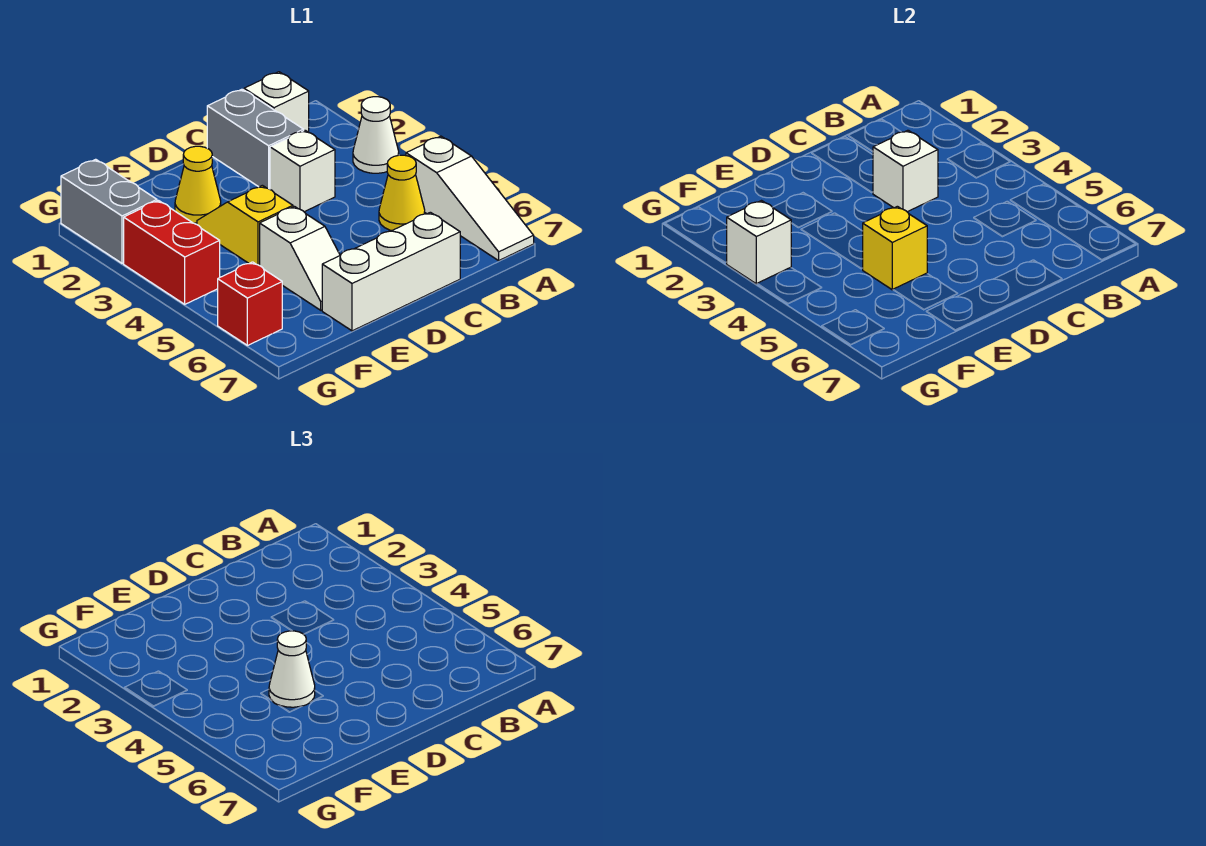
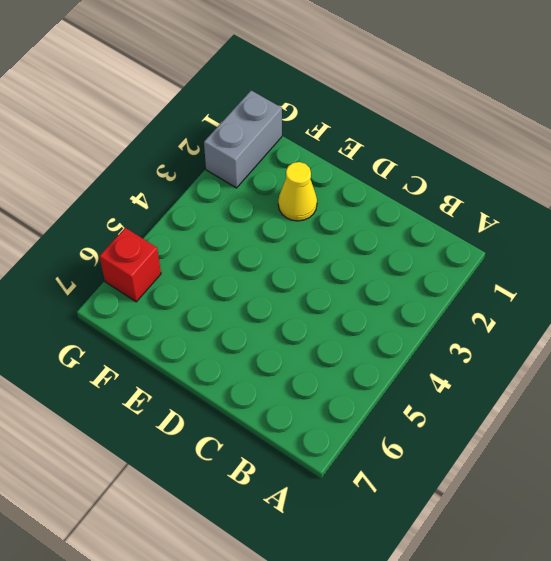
none -> white cone A3 level 1
none -> white slope A5:A7 level 1 top 5
none -> white brick B1 level 1

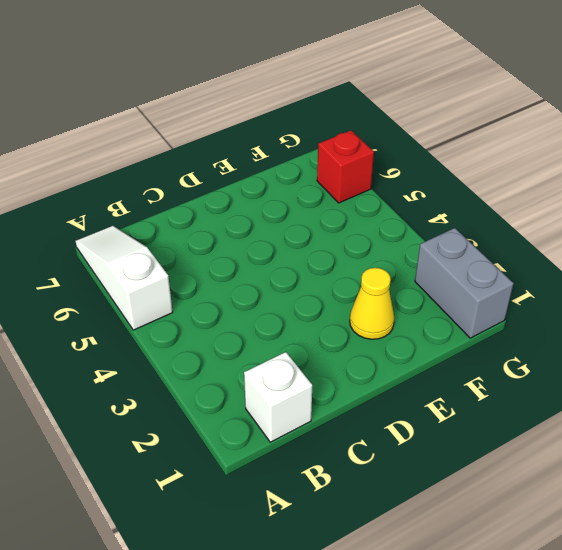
none -> white cone A3 level 1
none -> yellow cone B5 level 1
none -> grey brick C1:C2 level 1

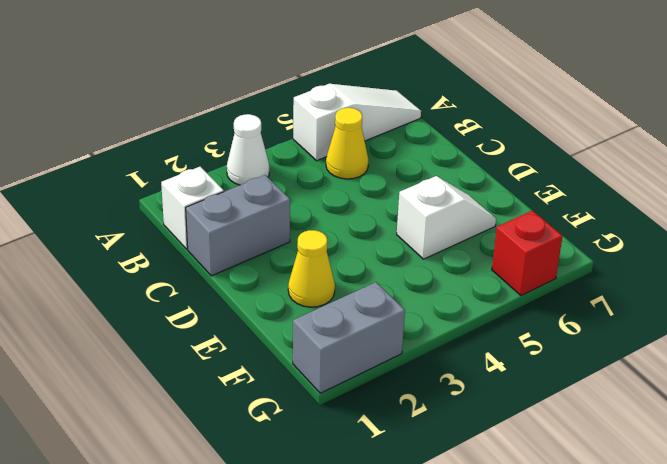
none -> white brick C3 level 1
none -> white brick C7:E7 level 1
none -> yellow slope E3:E4 level 1 top 4

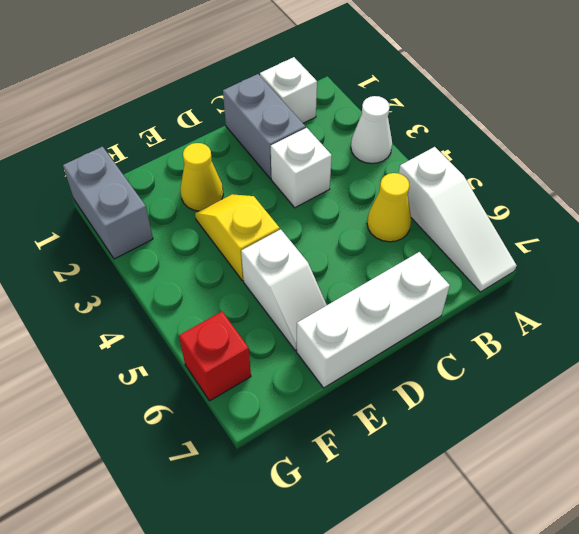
none -> red brick G3:G4 level 1
none -> white brick C3 level 2
none -> yellow brick E5 level 2

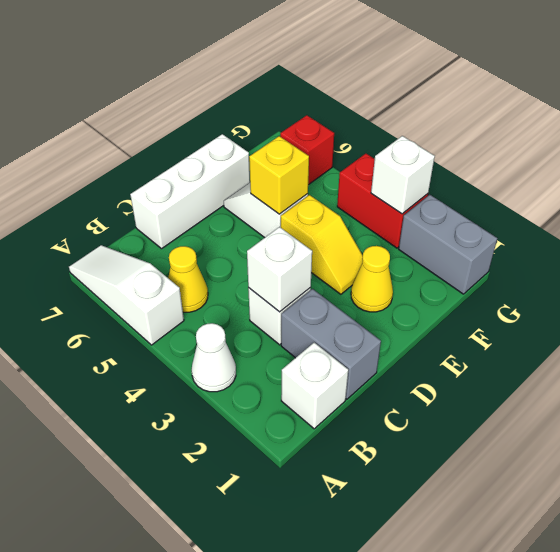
none -> white cone E5 level 3

